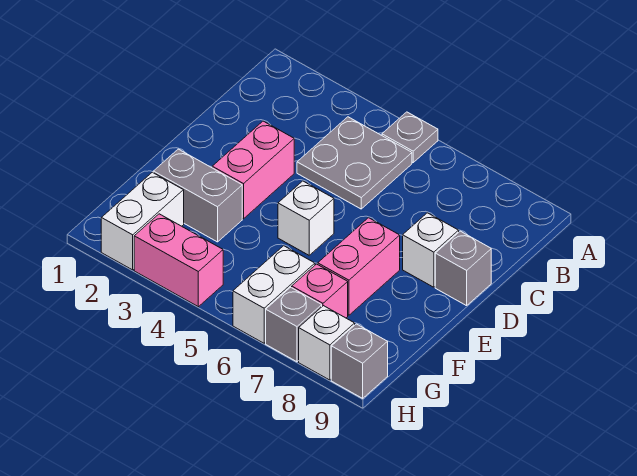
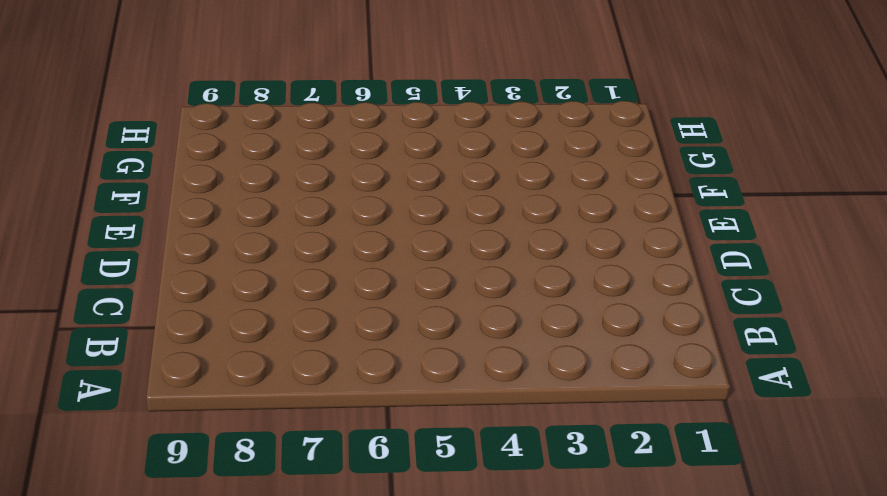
none -> grey plate A5 level 1
none -> grey plate B4:C5 level 1
none -> pink brick D3:E3 level 1

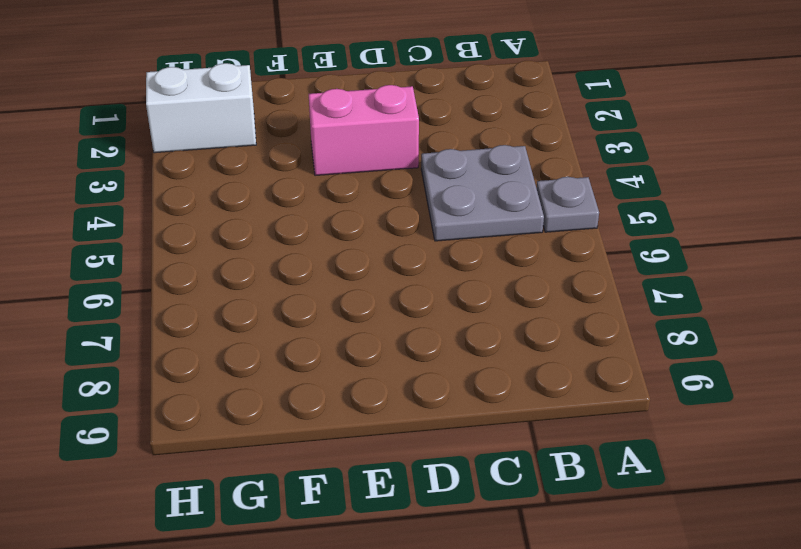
none -> white brick D8 level 1
none -> grey brick D9 level 1
none -> white brick E5 level 1

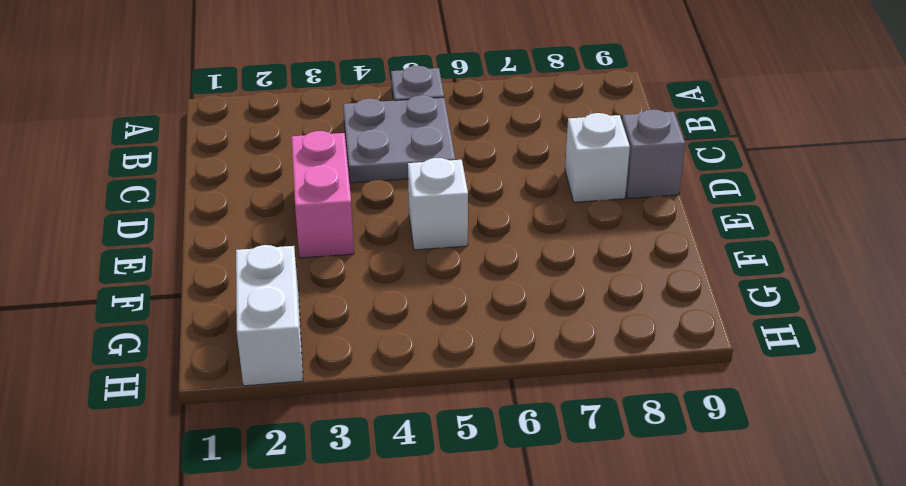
none -> pink brick E7:F7 level 1
none -> grey brick F2:F3 level 1
none -> white brick G6:H6 level 1

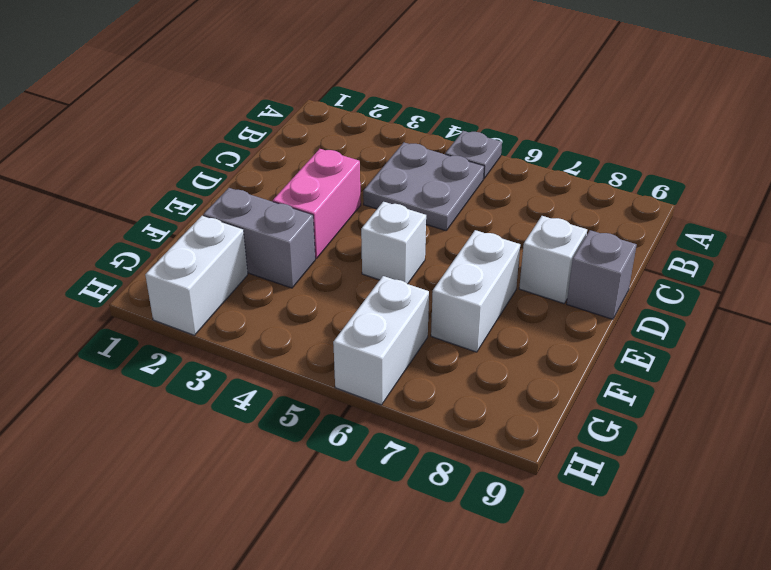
white brick E7:F7 level 1 -> pink brick E7:F7 level 1
none -> pink brick G7 level 1
none -> pink brick H3:H4 level 1
none -> grey brick H7 level 1

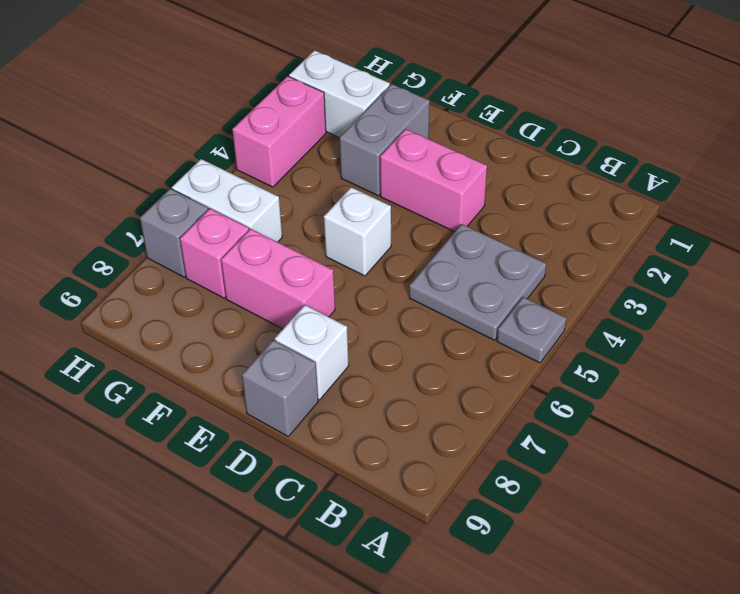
none -> white brick H8 level 1
none -> grey brick H9 level 1

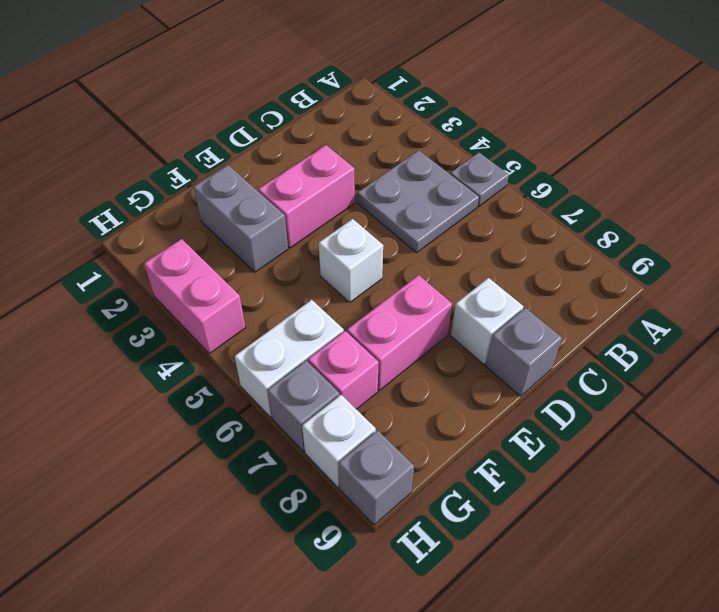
none -> white brick G2:H2 level 1

